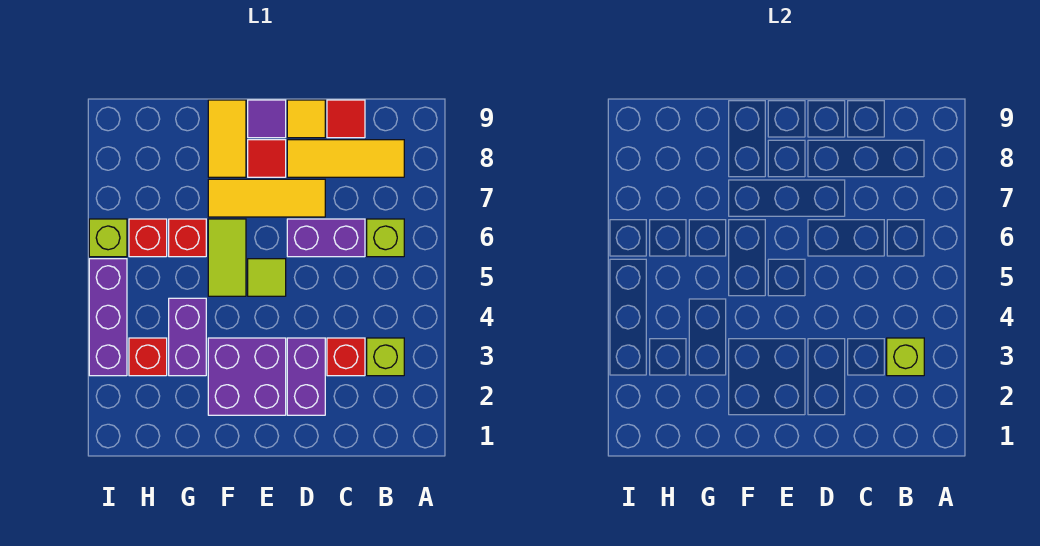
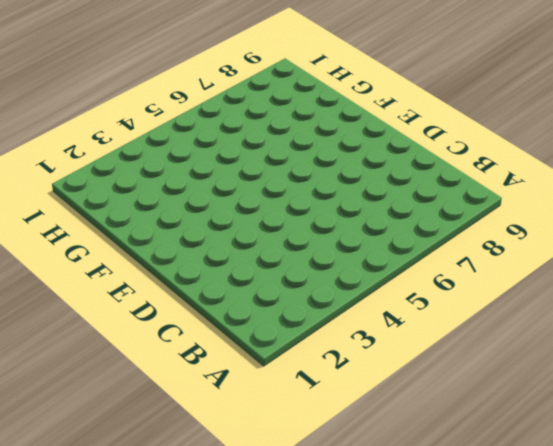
none -> lime brick B3 level 1
none -> lime brick B6 level 1
none -> yellow tile B8:D8 level 1

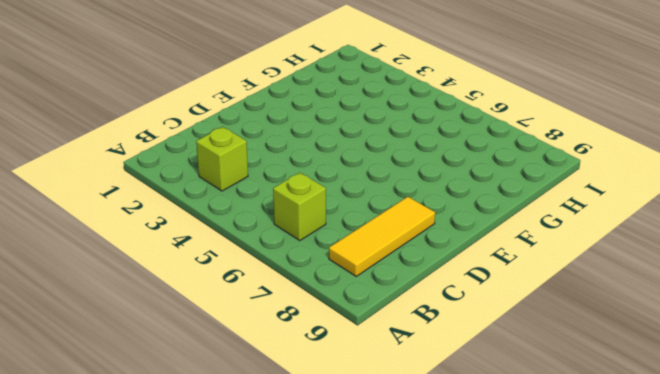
none -> red brick C3 level 1
none -> purple brick C6:D6 level 1
none -> red tile C9 level 1

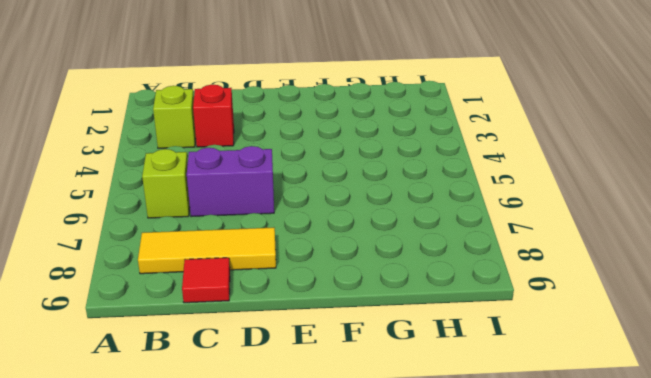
none -> purple brick D2:D3 level 1
none -> yellow tile D7:F7 level 1
none -> yellow tile D9 level 1

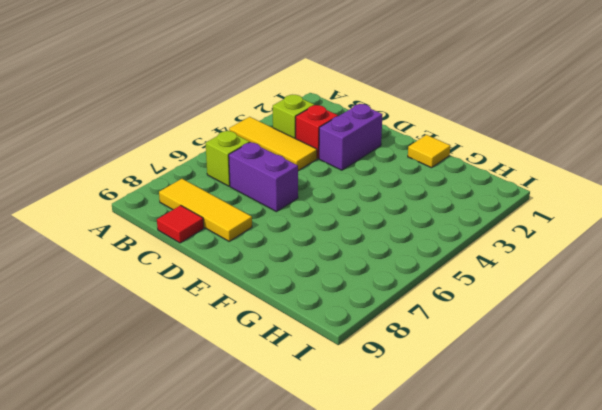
yellow tile A4:C4 level 1 -> yellow tile D7:F7 level 1
yellow tile F1 level 1 -> yellow tile D9 level 1
none -> purple brick E2:F3 level 1
none -> lime tile E5 level 1
none -> red tile E8 level 1

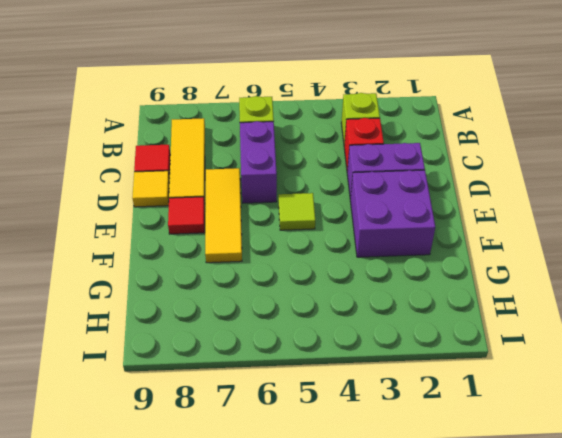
none -> purple tile E9 level 1
none -> lime tile F5:F6 level 1
none -> yellow tile F8:F9 level 1

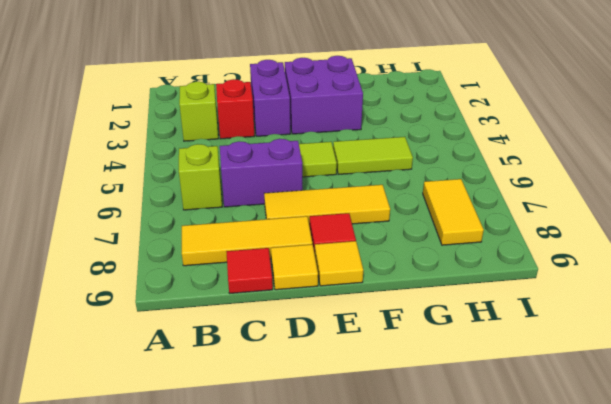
yellow tile E9 level 1 -> purple tile E9 level 1
lime tile F5:G5 level 1 -> lime tile F5:F6 level 1
yellow tile H7:H8 level 1 -> yellow tile F8:F9 level 1
none -> purple brick G3:G4 level 1
none -> red brick G6 level 1
none -> red brick H3 level 1

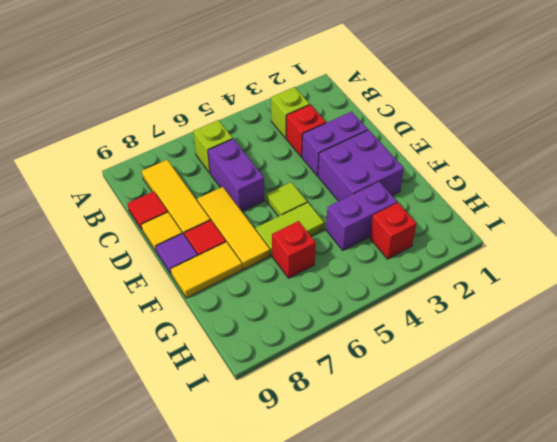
none -> red brick H6 level 1
none -> purple brick I3:I5 level 1
none -> lime brick I6 level 1

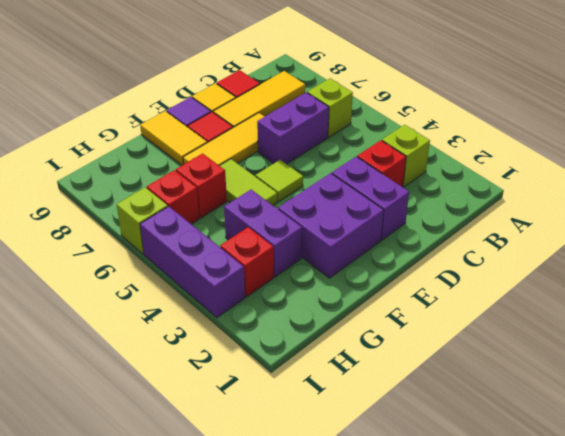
none -> lime brick B3 level 2

